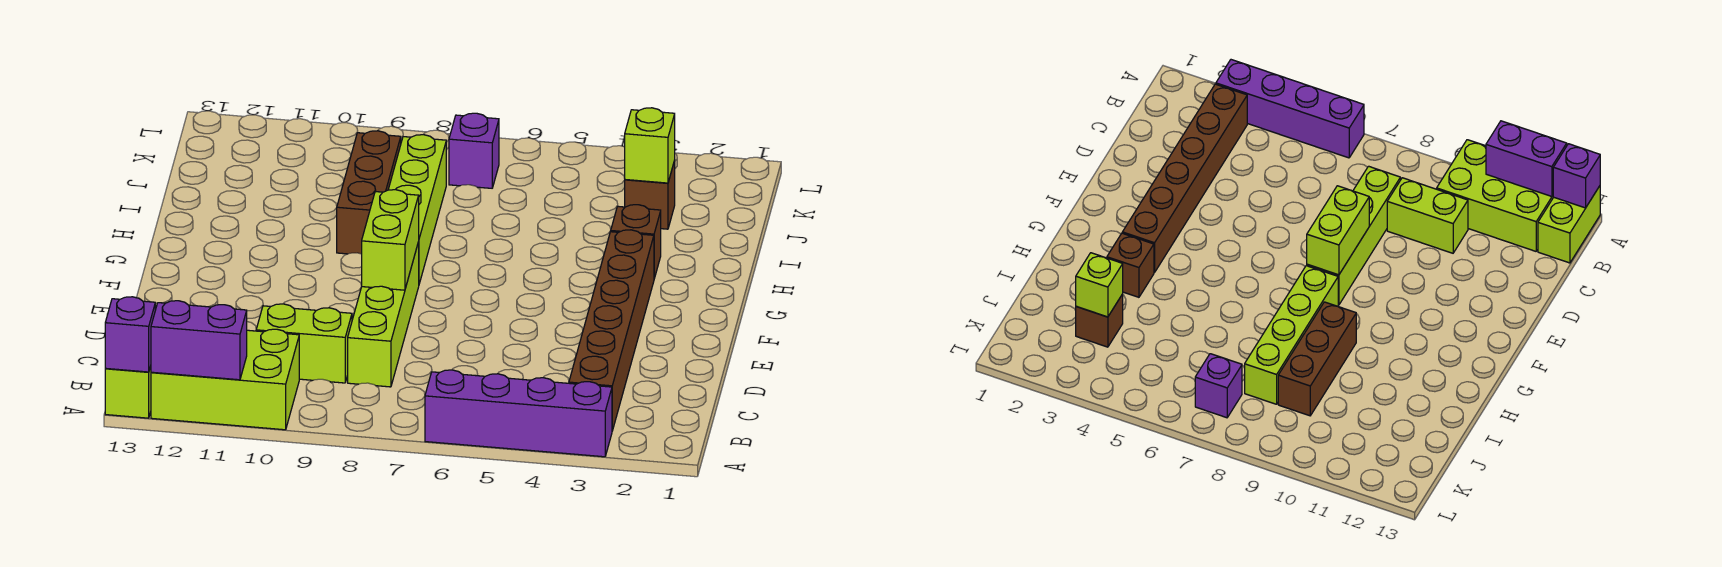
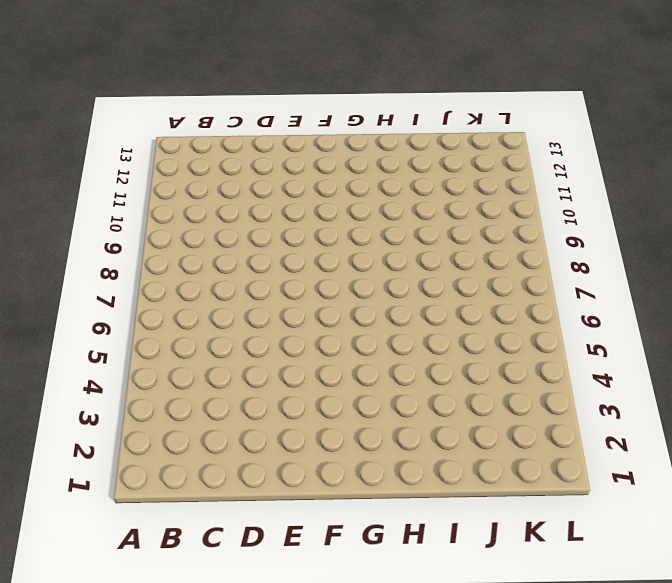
none -> purple brick A3:A6 level 1
none -> lime brick A10:B12 level 1
none -> lime brick A13:B13 level 1

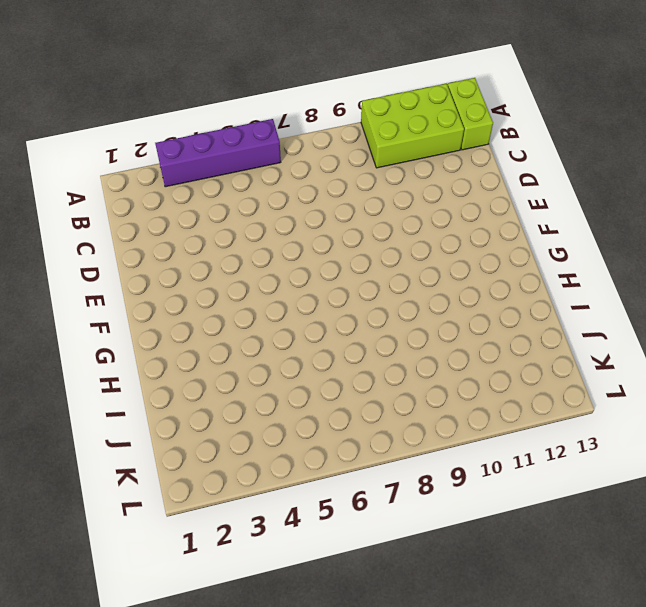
none -> brown brick B3:G3 level 1
none -> lime brick C8:F8 level 1
none -> lime brick C9:C10 level 1

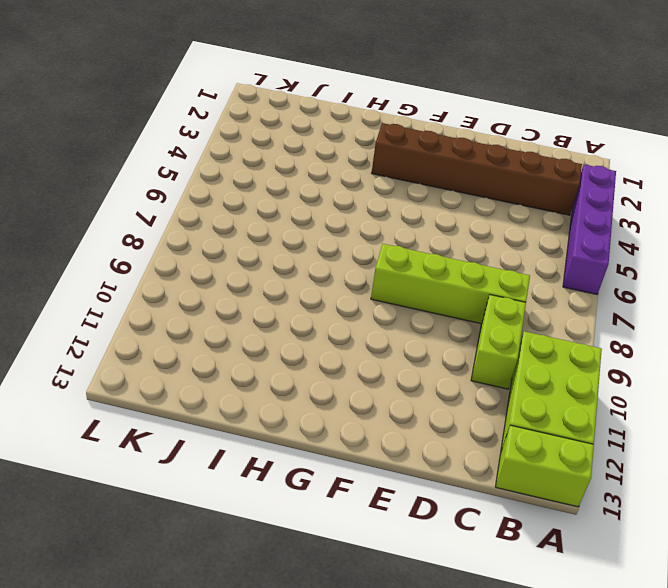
none -> lime brick G8:J8 level 1
none -> brown brick H3 level 1
none -> brown brick H9:J9 level 1

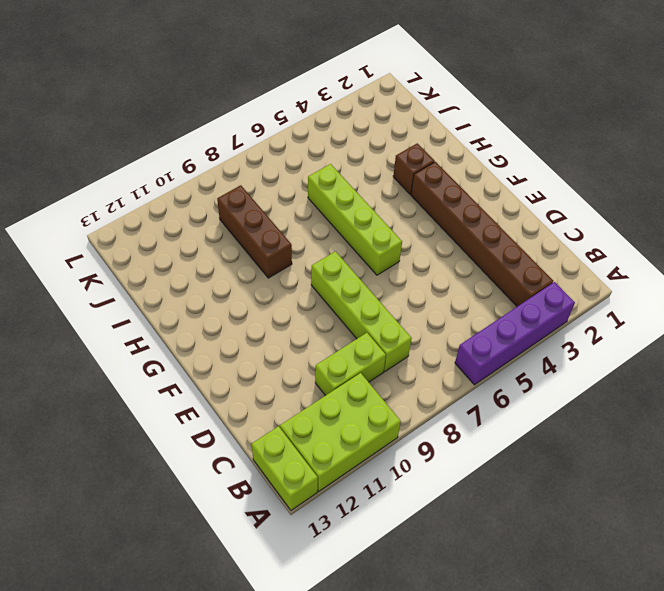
lime brick F6:I6 level 1 -> lime brick G8:J8 level 1
none -> brown brick J3 level 1
none -> purple brick K7 level 1
none -> purple brick A11:A12 level 2

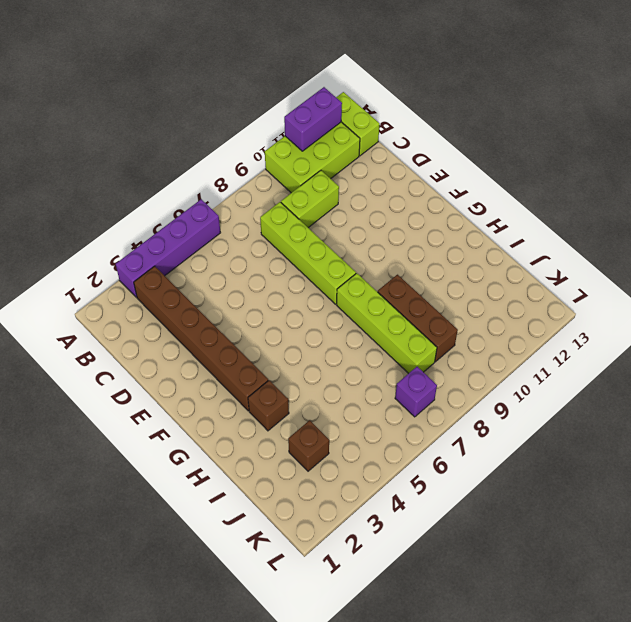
none -> purple brick A13 level 2
none -> lime brick E8:F8 level 2
none -> lime brick J3 level 2

